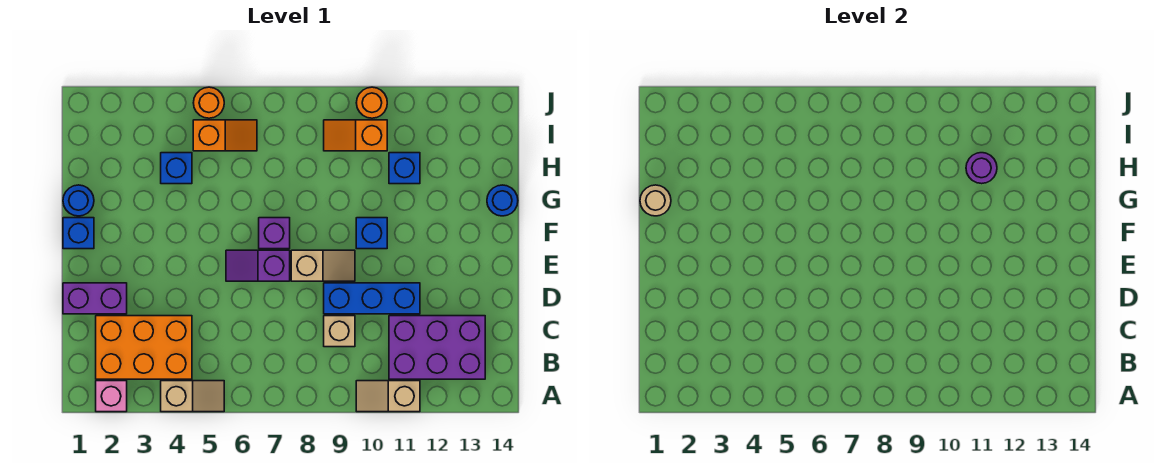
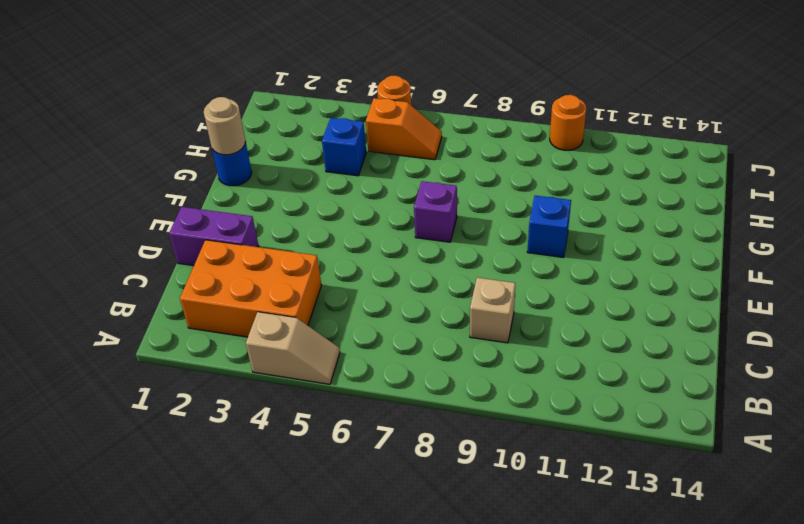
none -> pink brick A2 level 1
none -> tan slope A10:A11 level 1 top 11
none -> purple brick B11:C13 level 1

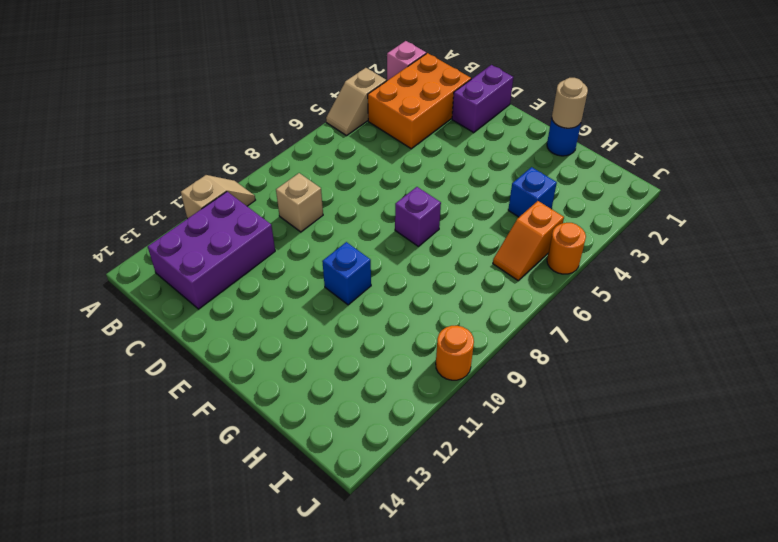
none -> blue brick D9:D11 level 1
none -> purple slope E6:E7 level 1 top 7
none -> tan slope E8:E9 level 1 top 8

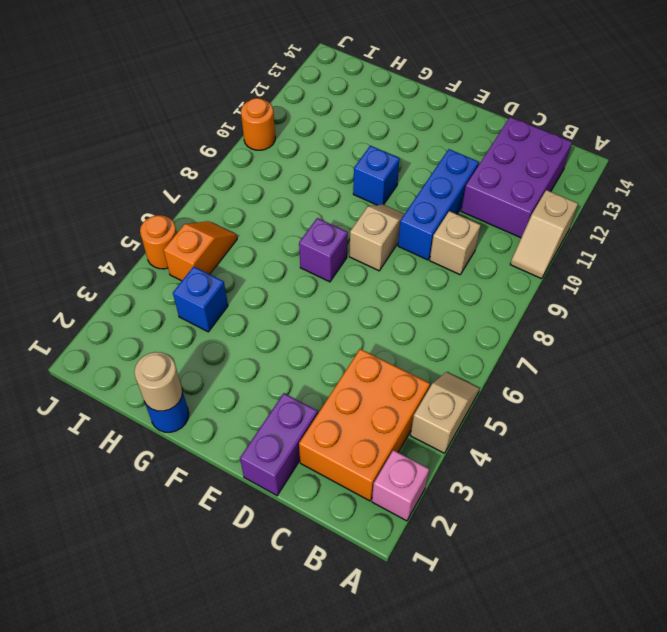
none -> purple slope E6:E7 level 1 top 7
none -> blue brick F1 level 1
none -> blue round brick G14 level 1

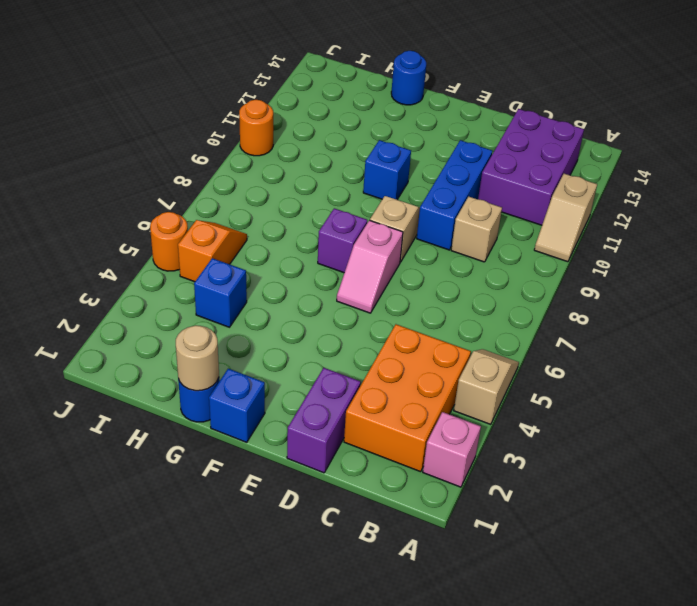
pink slope E6:E7 level 1 top 7 -> purple slope E6:E7 level 1 top 7
none -> blue brick H11 level 1
none -> orange slope I9:I10 level 1 top 10
none -> purple round brick H11 level 2

